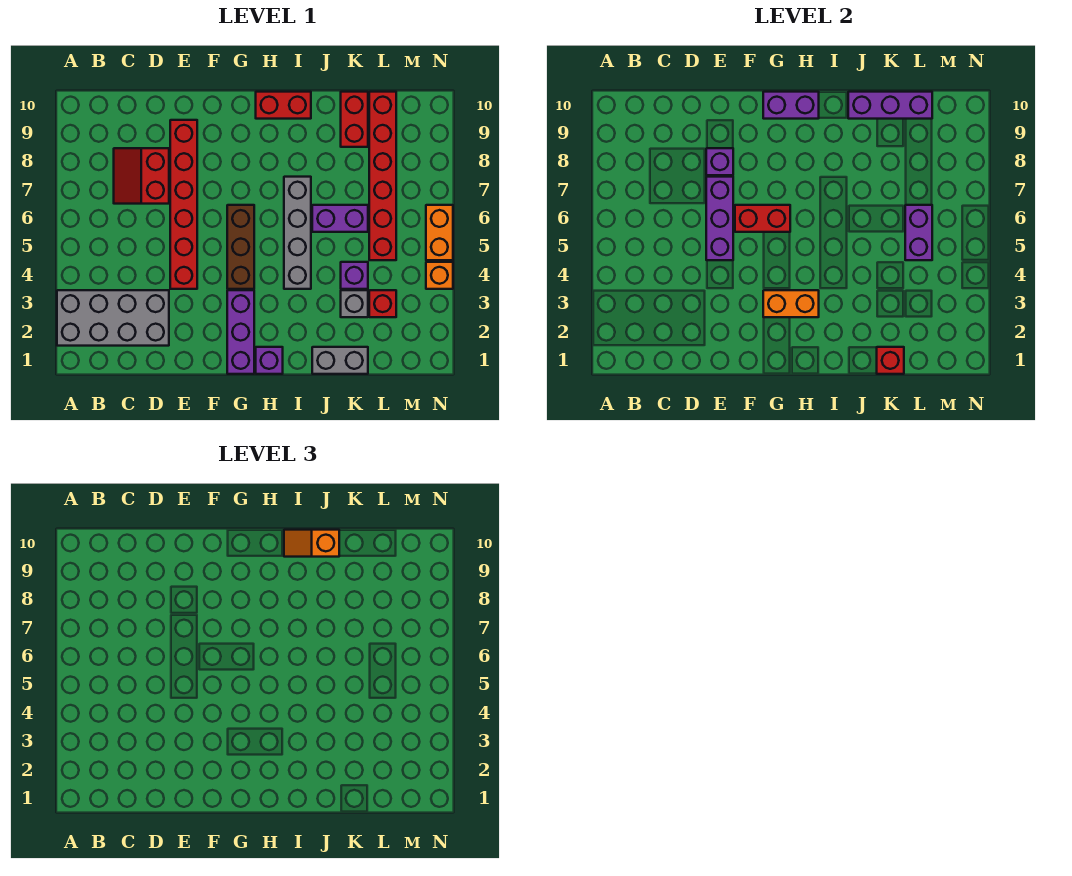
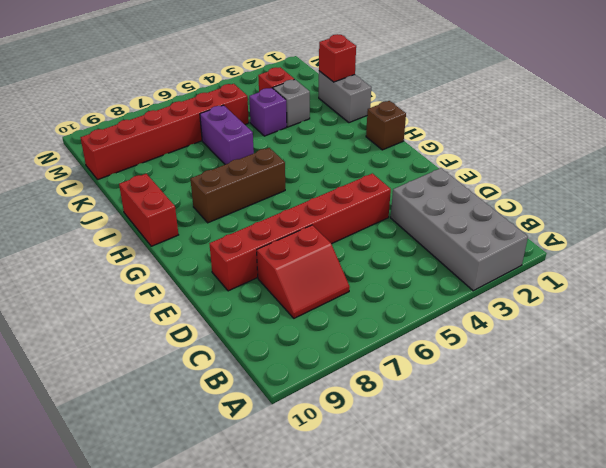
brown brick H1 level 1 -> purple brick H1 level 1
brown brick H6:H8 level 1 -> brown brick G4:G6 level 1
none -> purple brick G1:G3 level 1
none -> grey brick I4:I7 level 1
none -> red brick K9:K10 level 1

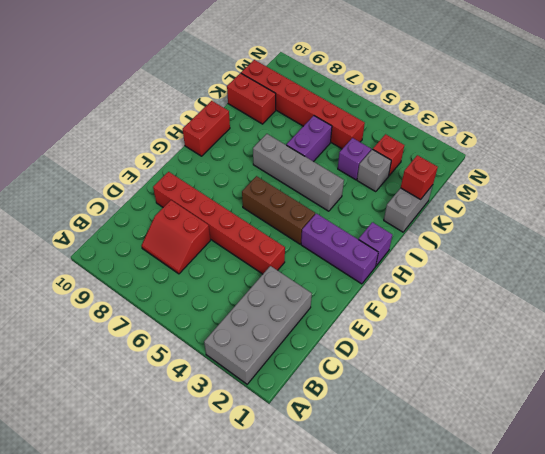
none -> orange brick N4 level 1
none -> orange brick N5:N6 level 1
none -> purple brick E5:E7 level 2

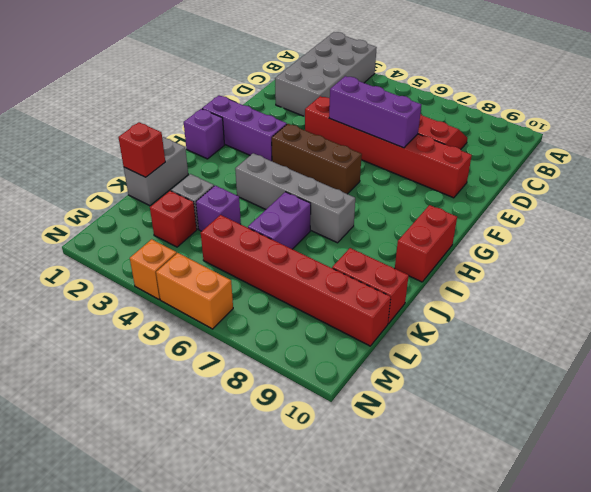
none -> purple brick E8 level 2
none -> red brick F6:G6 level 2
none -> orange brick G3:H3 level 2

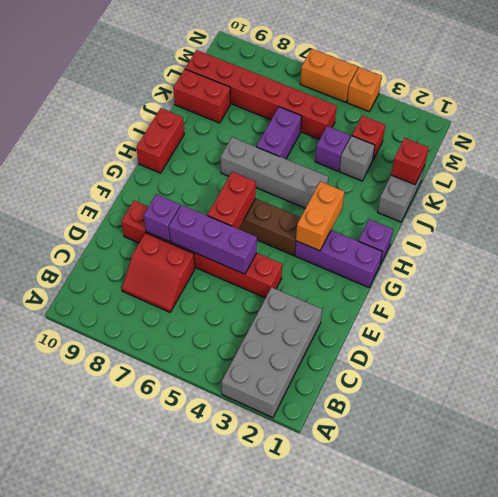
none -> purple brick G10:H10 level 2
none -> purple brick J10:L10 level 2
none -> purple brick L5:L6 level 2

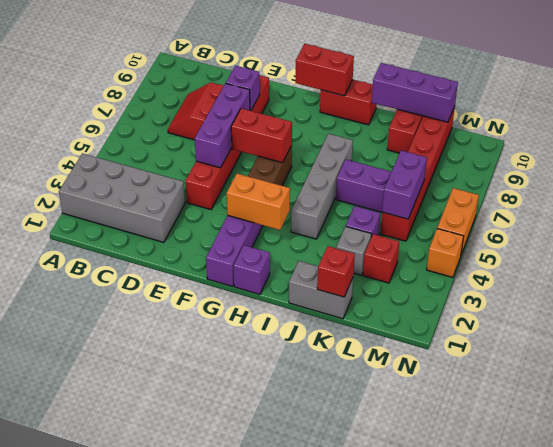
red brick G10:H10 level 2 -> purple brick G10:H10 level 2
none -> orange slope I10:J10 level 3 top J

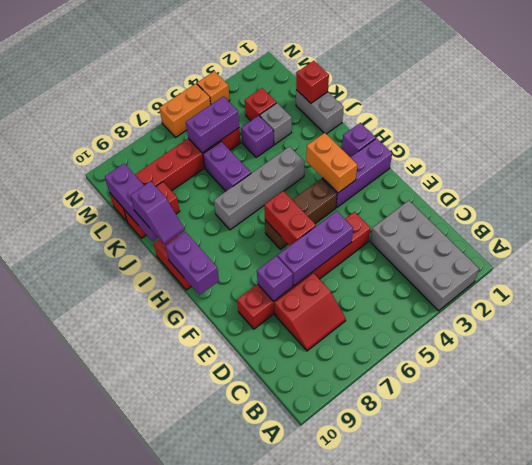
purple slope I10:J10 level 3 top J -> orange slope I10:J10 level 3 top J

